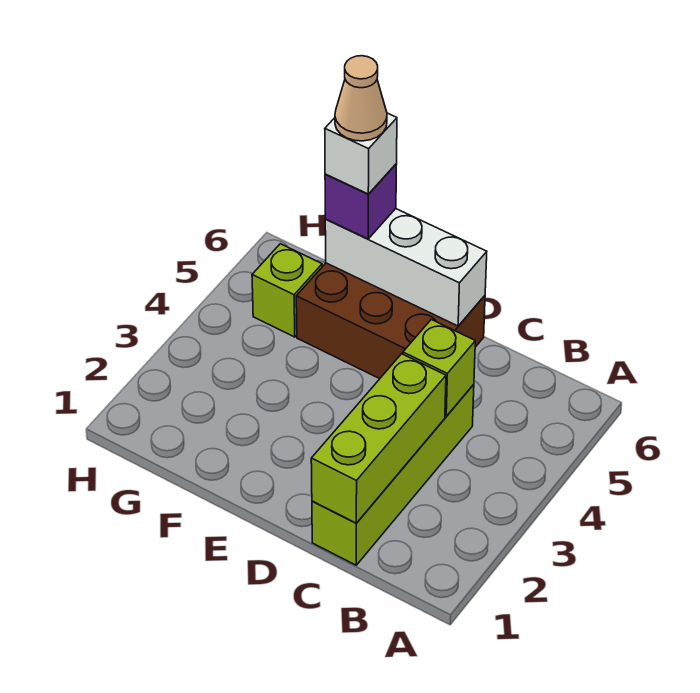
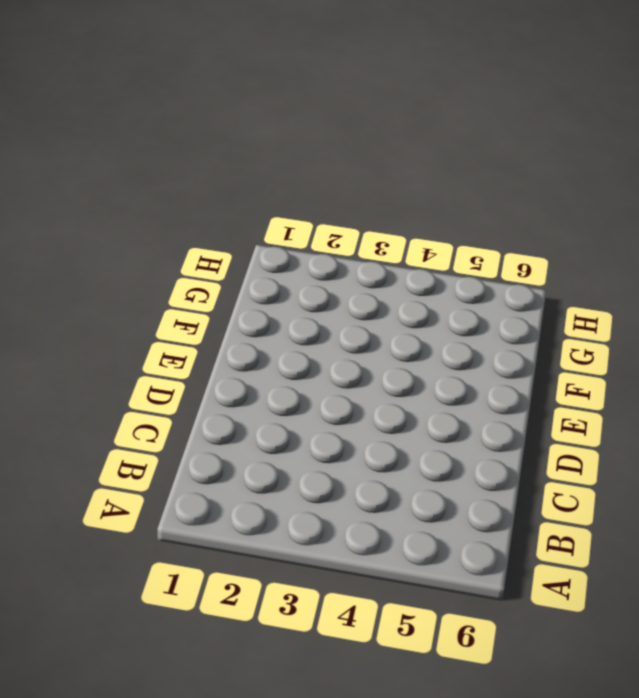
none -> lime brick C1:C4 level 1
none -> brown brick D5:F6 level 1

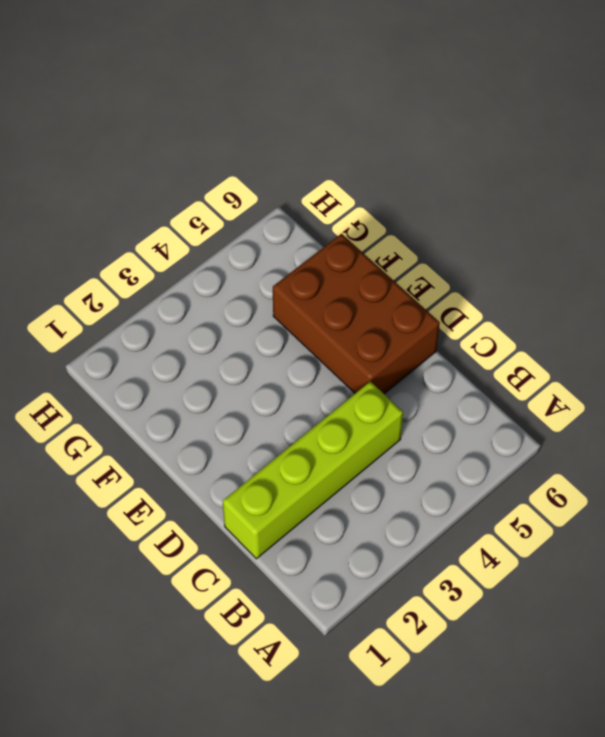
none -> lime brick G5 level 1
none -> lime brick C1:C3 level 2

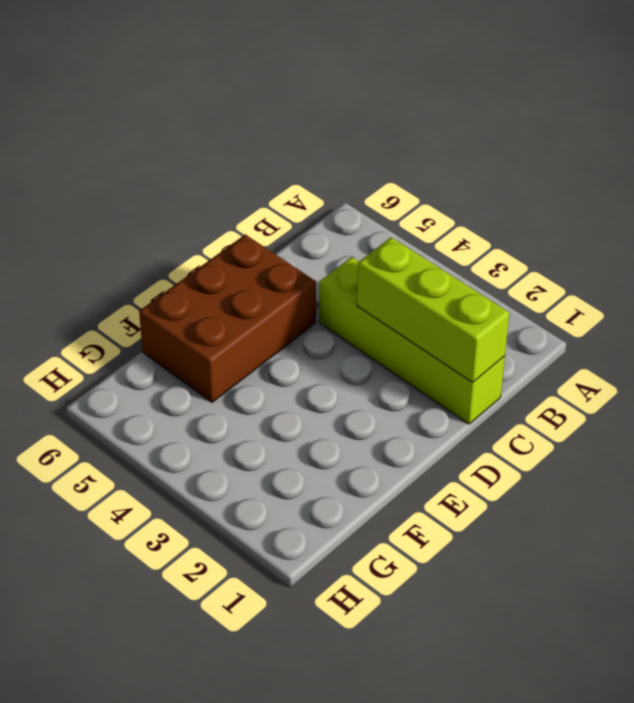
none -> lime brick G5 level 1
none -> lime brick C4 level 2

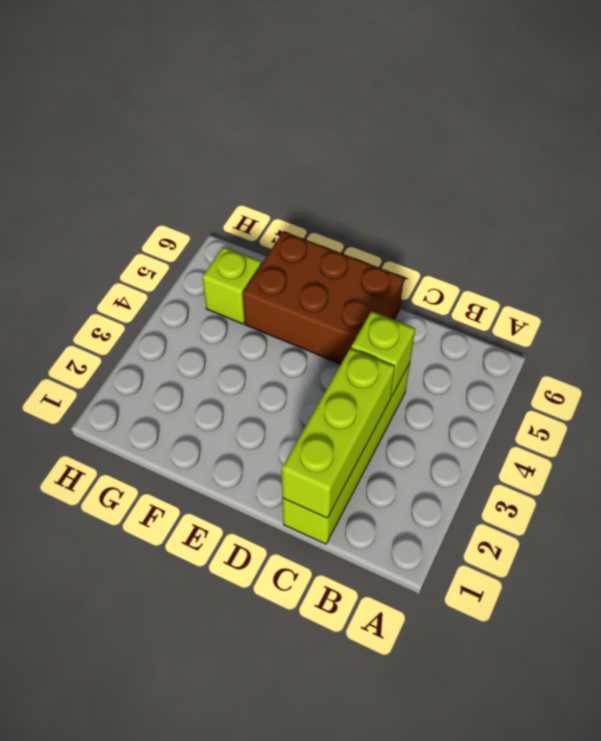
none -> white brick D6:F6 level 2
none -> purple brick F6 level 3

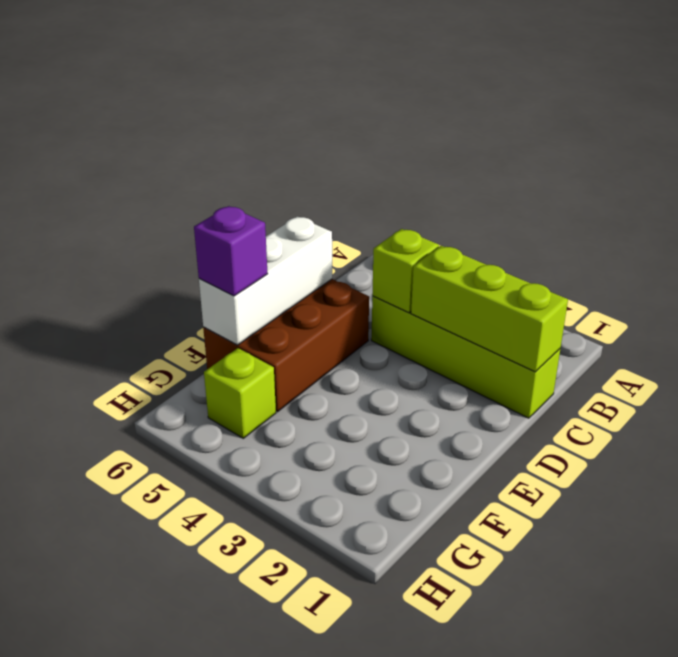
none -> white brick F6 level 4
none -> tan cone F6 level 5

